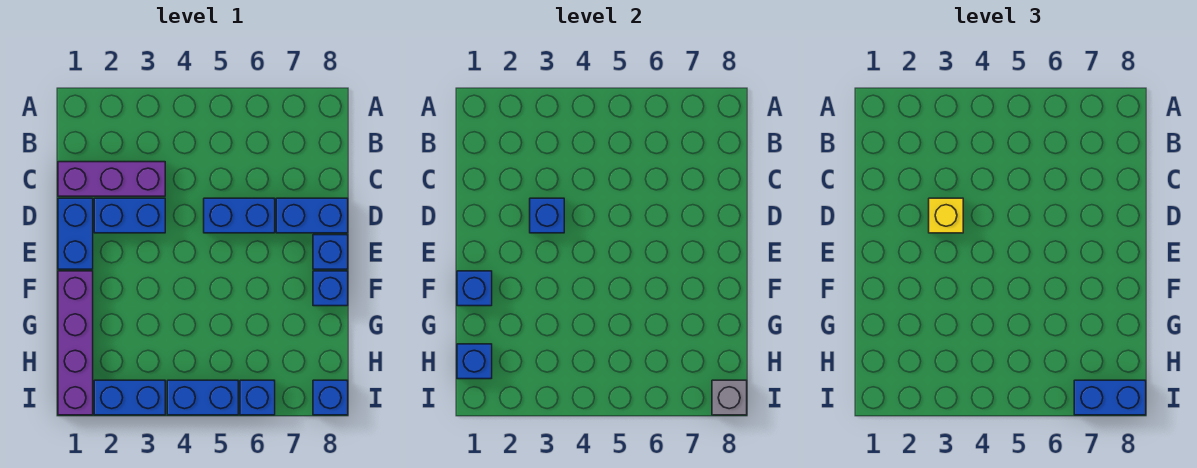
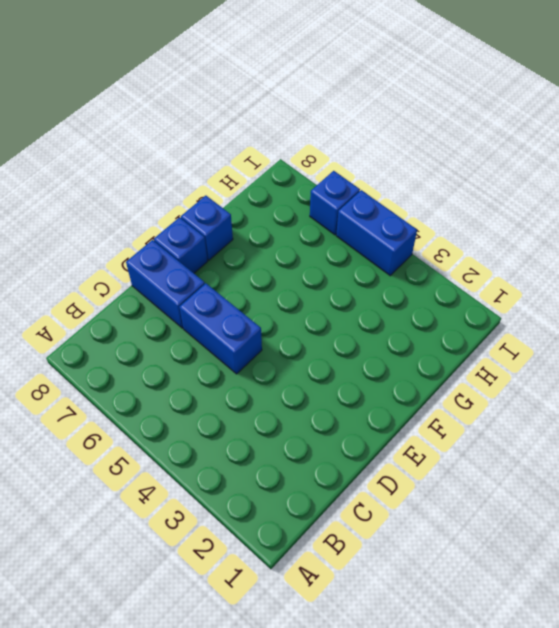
none -> purple brick C1:C3 level 1
none -> blue brick D1:E1 level 1
none -> blue brick D2:D3 level 1

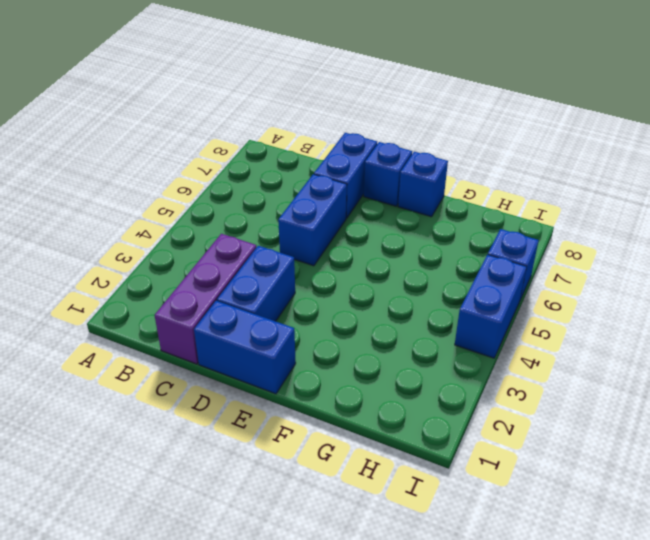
none -> purple brick F1:I1 level 1
none -> blue brick I2:I3 level 1
none -> blue brick I8 level 1

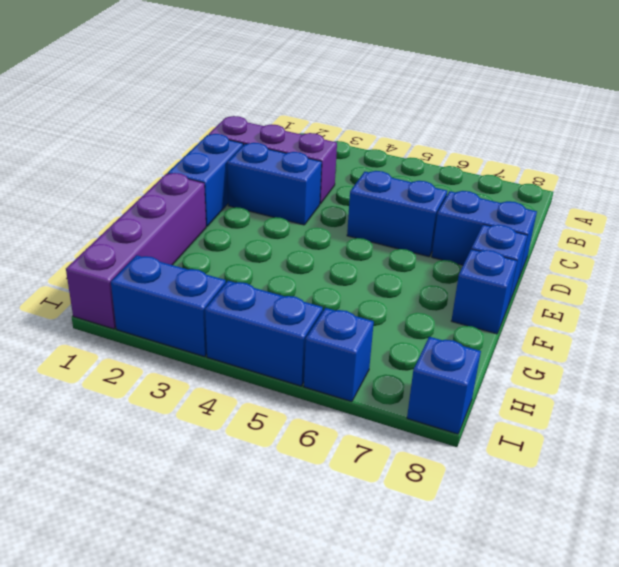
none -> blue brick D3 level 2
none -> blue brick F1 level 2
none -> blue brick H1 level 2

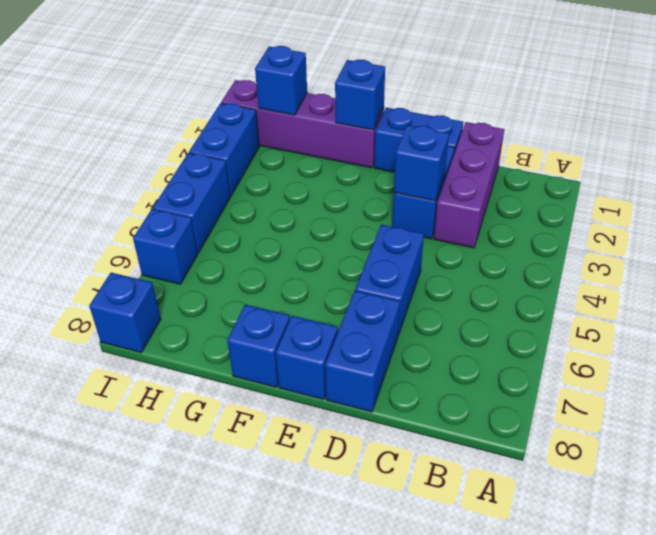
none -> grey brick I8 level 2
none -> yellow brick D3 level 3
none -> blue brick I7:I8 level 3

